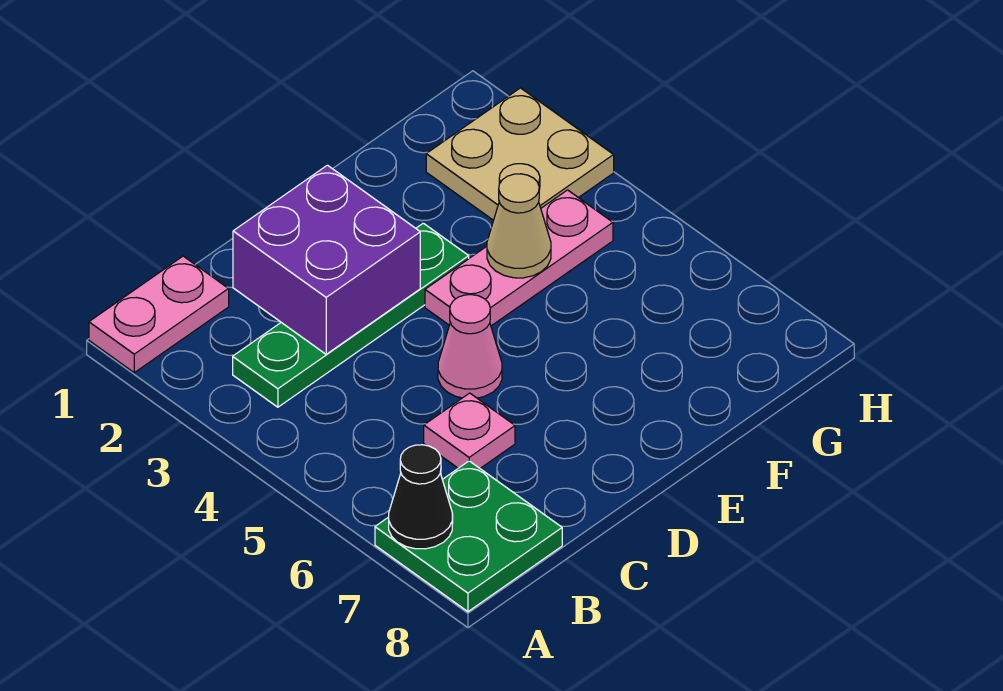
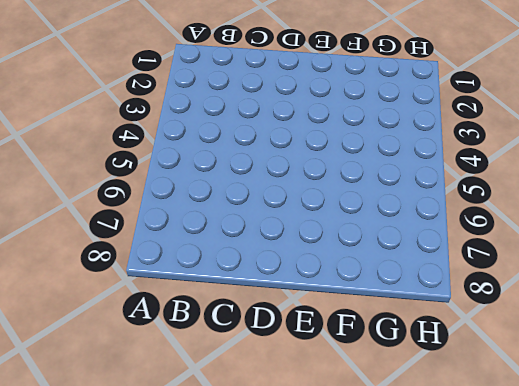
none -> pink plate A1:B1 level 1
none -> green plate A7:B8 level 1

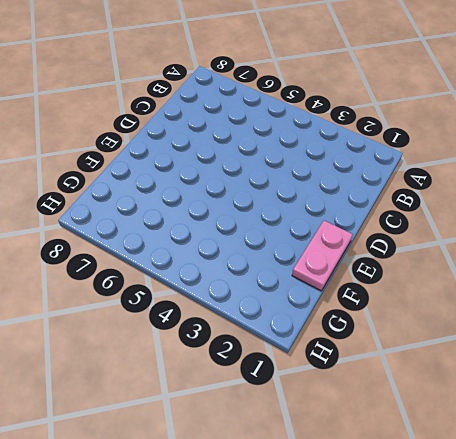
pink plate E1:F1 level 1 -> pink plate A1:B1 level 1
none -> green plate A7:B8 level 1
none -> green plate B3:E3 level 1

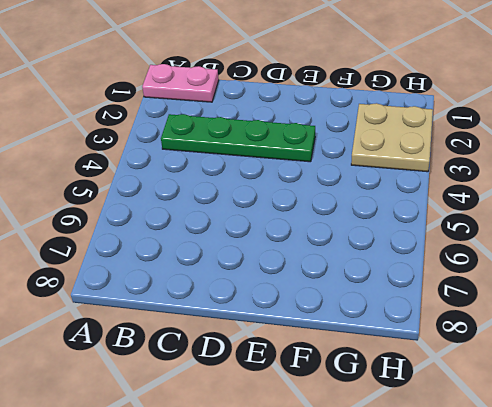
none -> green plate A7:B8 level 1
none -> pink plate C6 level 1

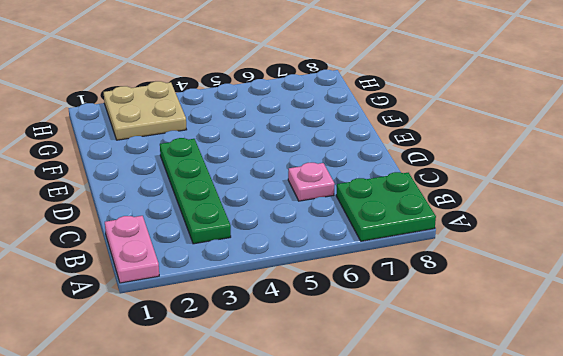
none -> pink cone D5 level 1
none -> pink plate E4:G4 level 1

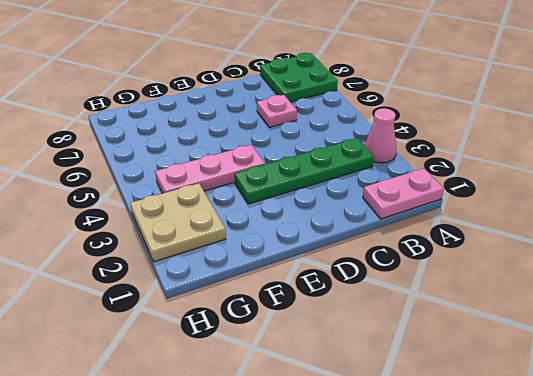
pink cone A3 level 1 -> pink cone D5 level 1
none -> black cone A7 level 2
none -> purple brick C2:D3 level 2

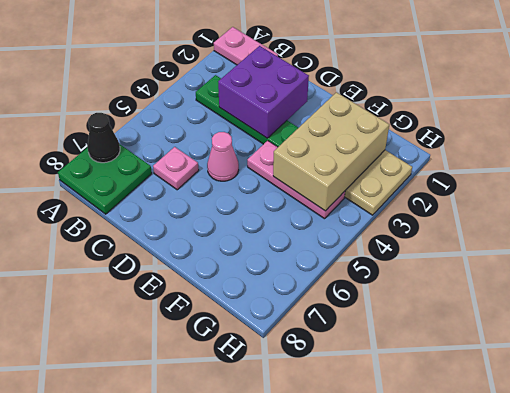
tan brick F2:G4 level 2 -> tan cone F4 level 2

